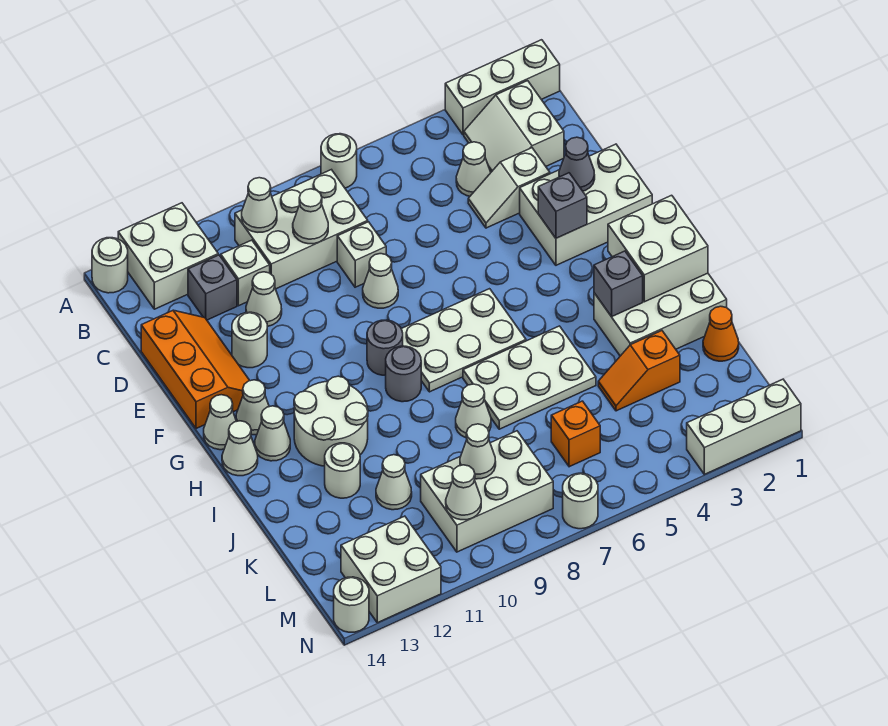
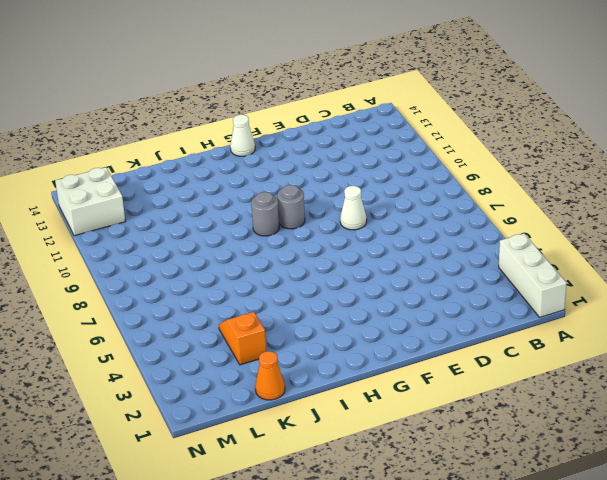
none -> white round brick A7 level 1
none -> white brick A12:B13 level 1
none -> white round brick A14 level 1
none -> white slope B2:C3 level 1 top 2

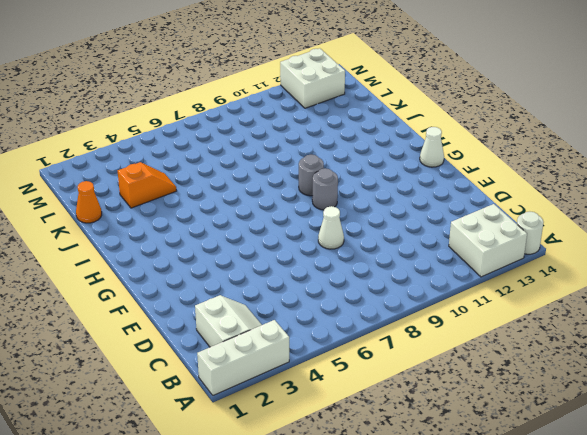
none -> white round brick A7 level 1
none -> white brick B8:C10 level 1
none -> white cone C4 level 1
none -> white brick C11 level 1

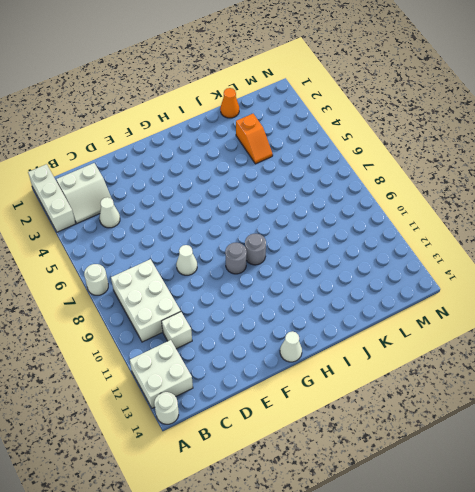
none -> grey brick C12 level 1
none -> white slope D3:D4 level 1 top 3
none -> white brick D8 level 1
none -> white cone D11 level 1

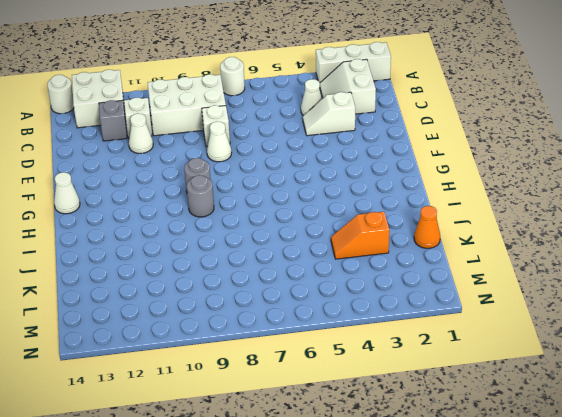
none -> orange slope D13:F14 level 1 top 14
none -> white brick E1:F3 level 1
none -> white round brick E12 level 1
none -> white plate G6:H8 level 1

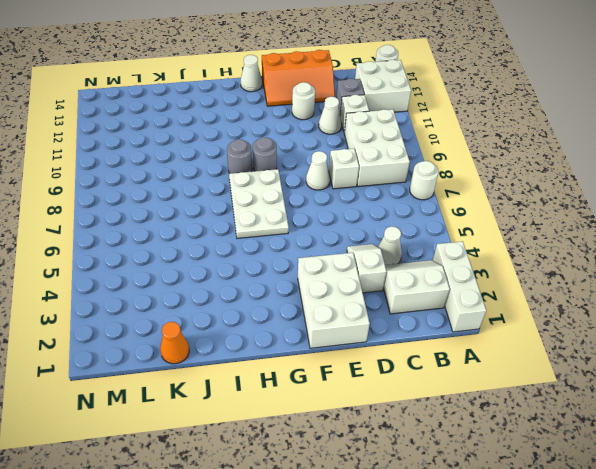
none -> white cone G13 level 1
none -> white round brick H11:I12 level 1
none -> white cone H13 level 1
none -> white cone H14 level 1

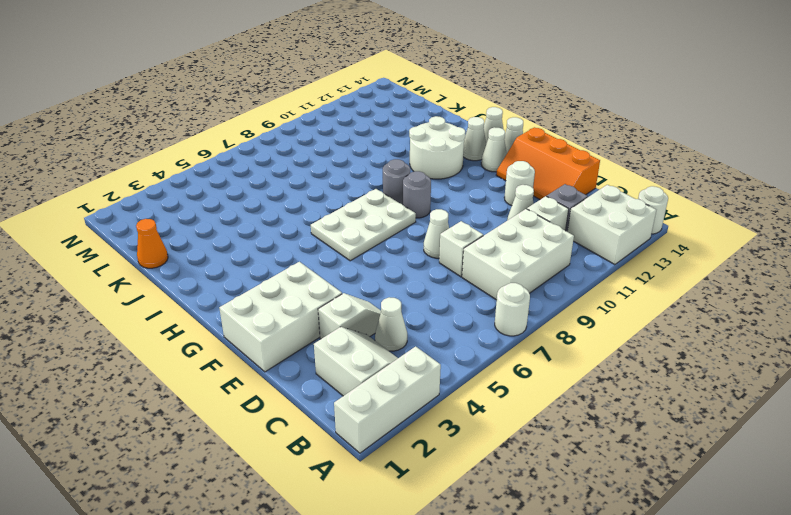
none -> white brick I1:J3 level 1
none -> white plate I5:J7 level 1
none -> white cone J8 level 1
none -> white round brick J12 level 1

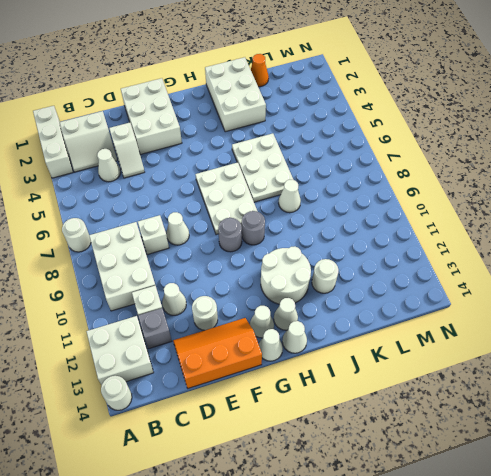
none -> orange slope K3:K4 level 1 top 3
none -> white cone K11 level 1
none -> orange brick L6 level 1
none -> white brick L8:M10 level 1

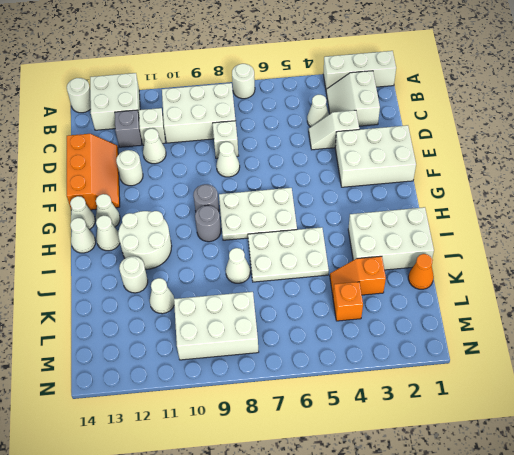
orange brick L4 level 1 -> orange brick L6 level 1
none -> white brick M12:N13 level 1
none -> white brick N1:N3 level 1
none -> white round brick N7 level 1
none -> white round brick N14 level 1

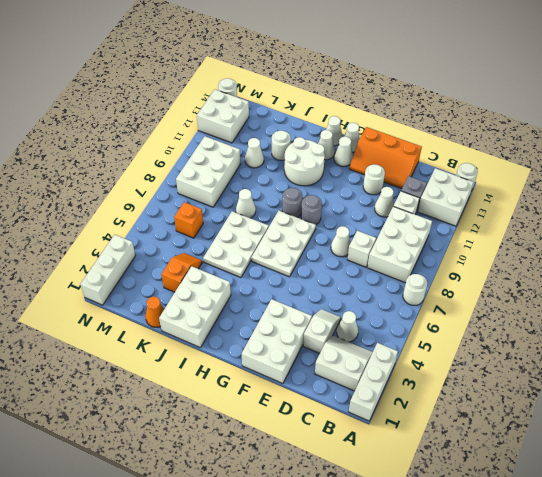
none -> white round brick N7 level 1
none -> white cone B10 level 2
none -> white cone C9 level 2
none -> grey cone E2 level 2

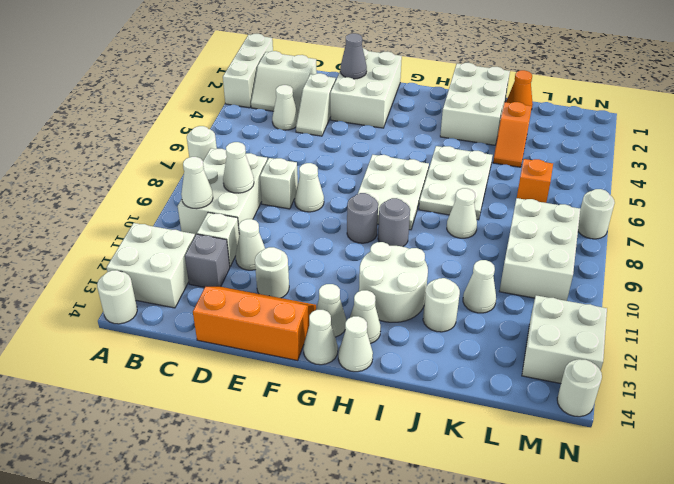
none -> white brick N1:N3 level 1
none -> grey brick F3 level 2
none -> white brick H1:I2 level 2
none -> grey brick I3 level 2

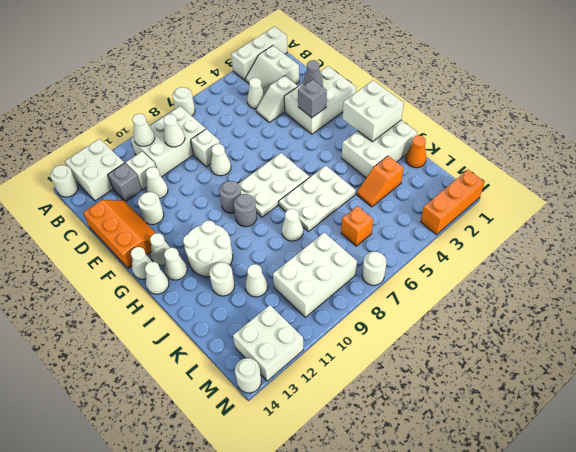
orange brick N1:N3 level 1 -> white brick N1:N3 level 1
none -> grey brick I3 level 2
none -> white cone L9 level 2
none -> white cone M10 level 2

